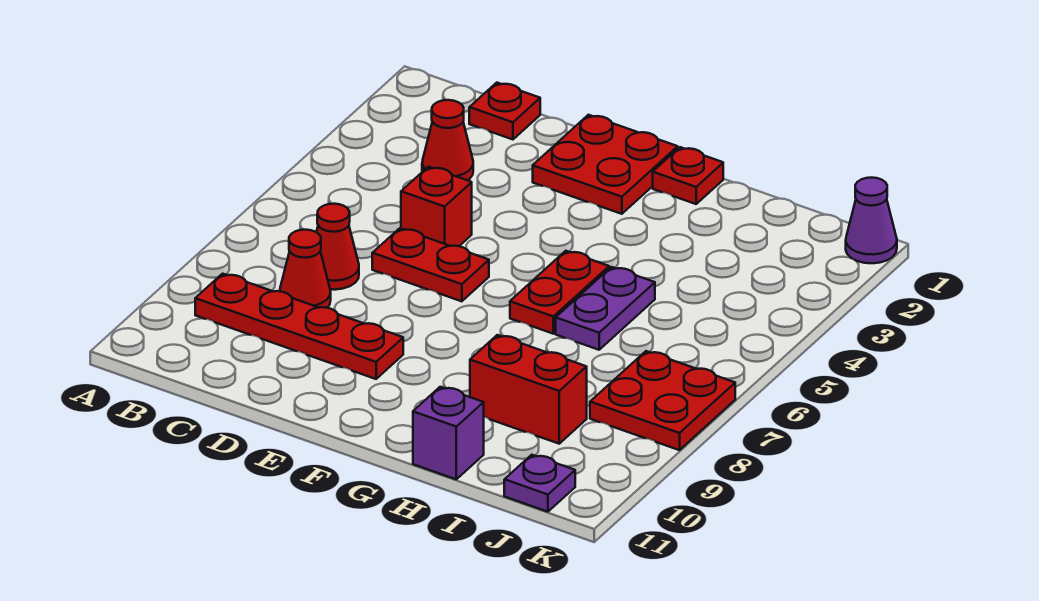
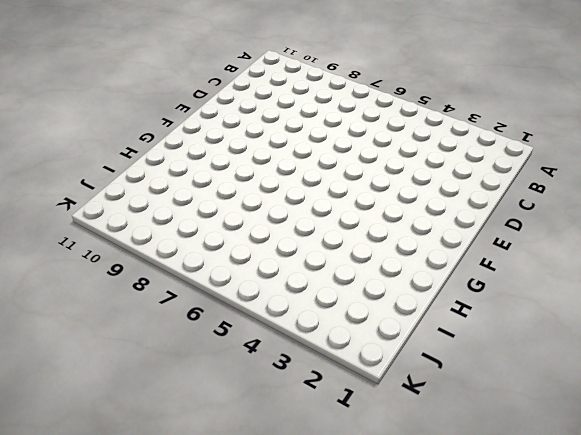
none -> red plate B9:E9 level 1
none -> red plate C1 level 1
none -> red cone C3 level 1

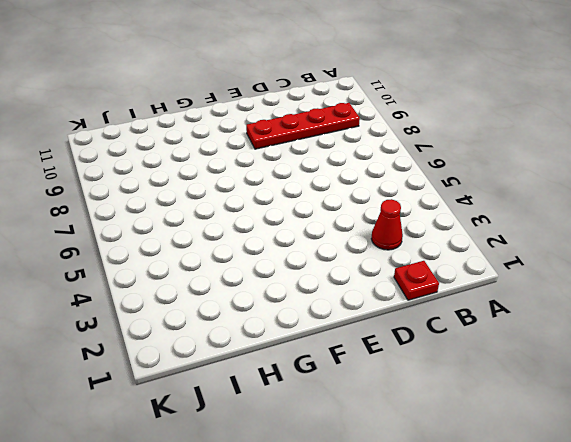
none -> red cone C7 level 1
none -> red cone C8 level 1
none -> red brick D5 level 1

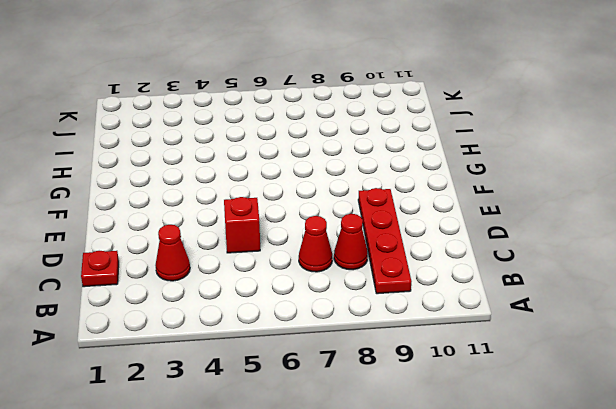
none -> red plate D6:E6 level 1
none -> red plate E1:F2 level 1
none -> red plate G1 level 1

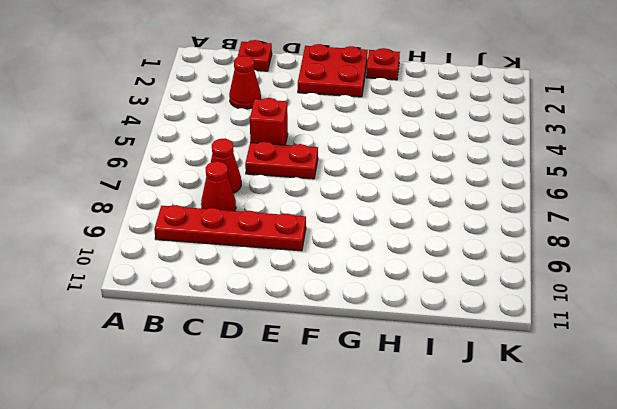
none -> red plate G5:G6 level 1
none -> purple plate H5:H6 level 1
none -> red brick H9:I9 level 1

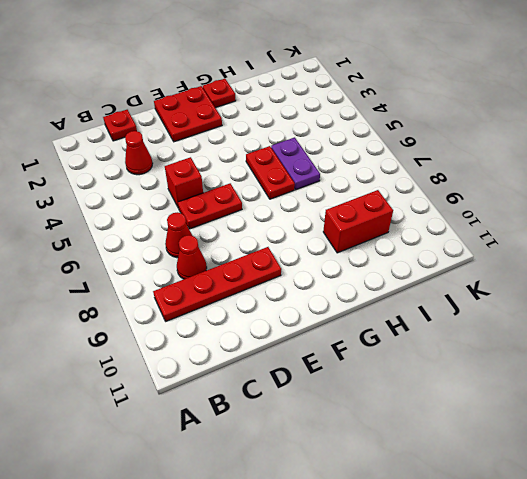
none -> purple brick H11 level 1
none -> red plate J7:K8 level 1
none -> purple plate J11 level 1

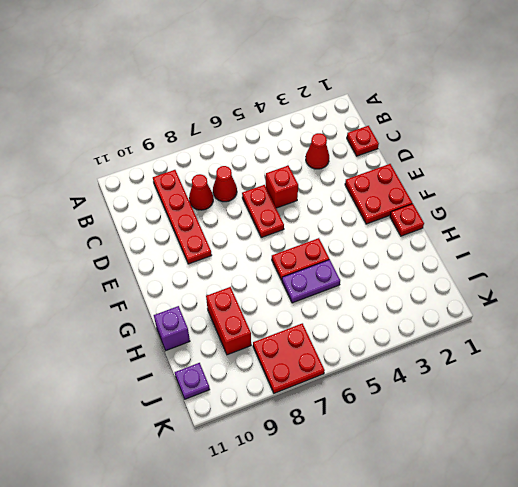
none -> purple cone K1 level 1

